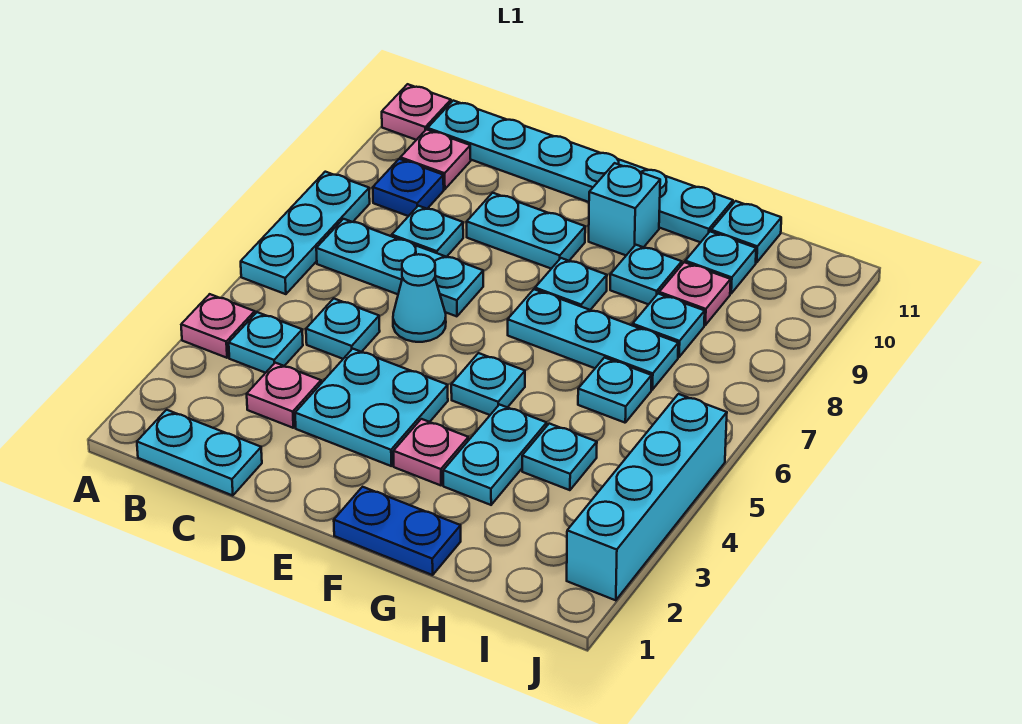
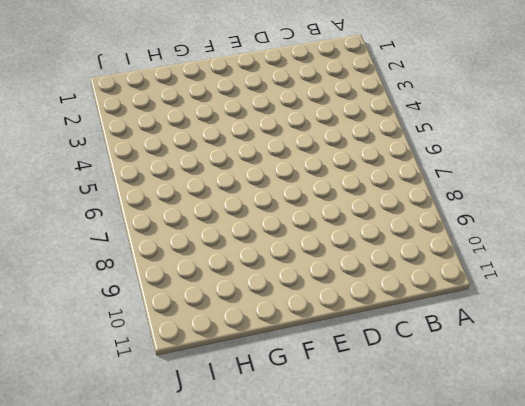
none -> pink plate A4 level 1
none -> cyan plate A6:A8 level 1
none -> pink plate A11 level 1
none -> cyan plate B1:C1 level 1

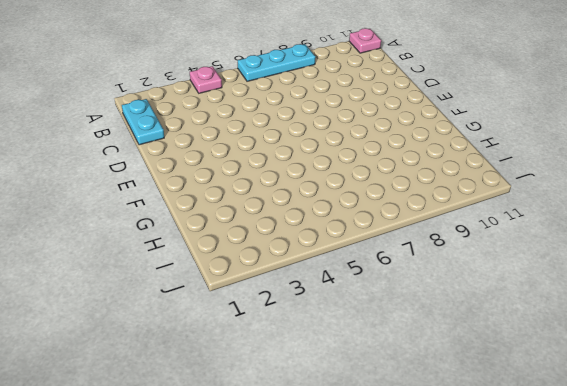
none -> cyan plate B4 level 1
none -> cyan plate B7:D7 level 1
none -> blue plate B9 level 1
none -> pink plate B10 level 1

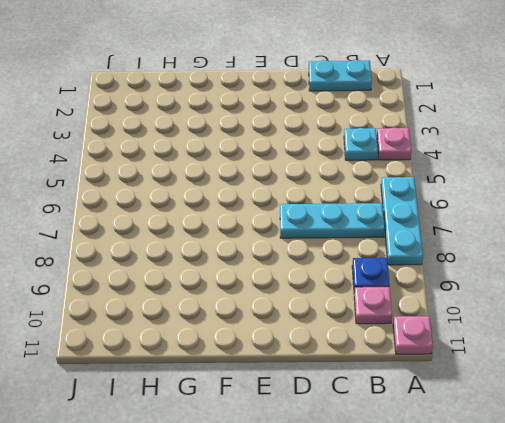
none -> cyan plate B11:G11 level 1
none -> pink plate C3 level 1
none -> cyan plate C5 level 1
none -> cyan plate C8 level 1

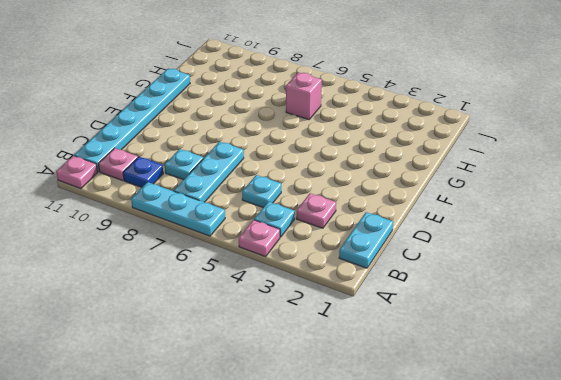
pink brick H6 level 1 -> cyan plate H6 level 1
none -> cyan plate D3:E4 level 1
none -> cyan cone D6 level 1
none -> cyan plate D9:E9 level 1
none -> blue plate F1:G1 level 1

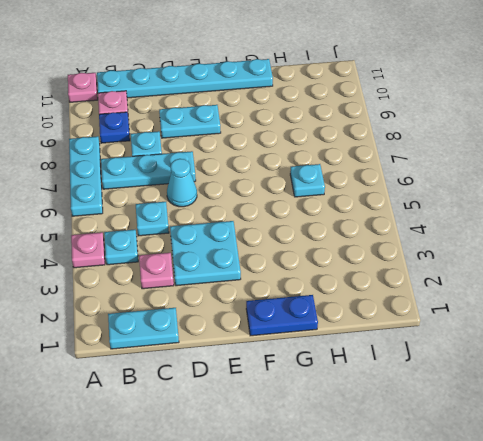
none -> pink plate F3 level 1
none -> cyan plate F5 level 1
none -> cyan plate F7:H7 level 1
none -> cyan plate F8 level 1

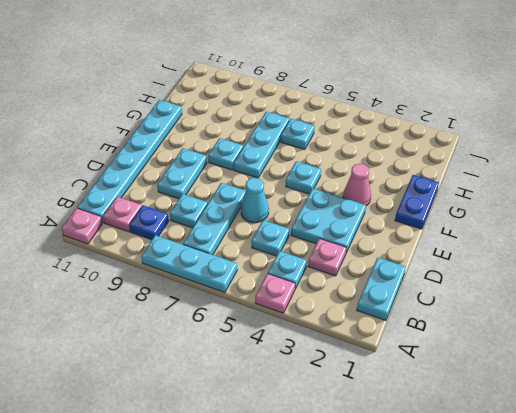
pink cone F3 level 1 -> pink plate F3 level 1
none -> cyan brick F10 level 1
none -> cyan plate G3:G4 level 1
none -> cyan plate G9 level 1
none -> cyan plate H4 level 1

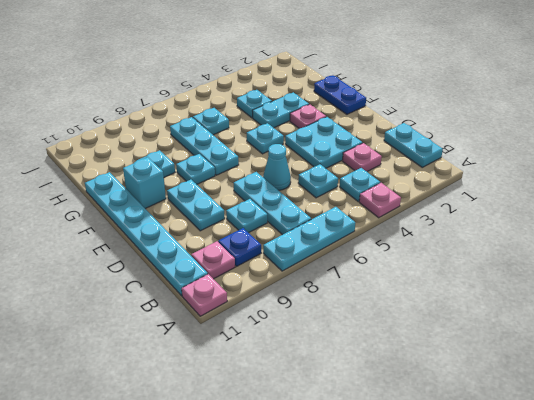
none -> cyan plate H8 level 1
none -> pink plate H9 level 1
none -> cyan plate H10 level 1
none -> cyan plate H11 level 1

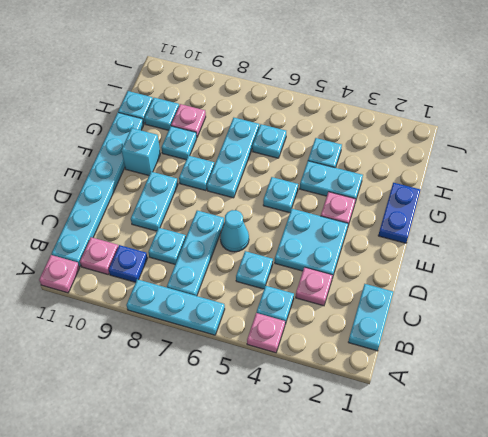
none -> cyan plate H8 level 1
none -> cyan brick J2:J5 level 1

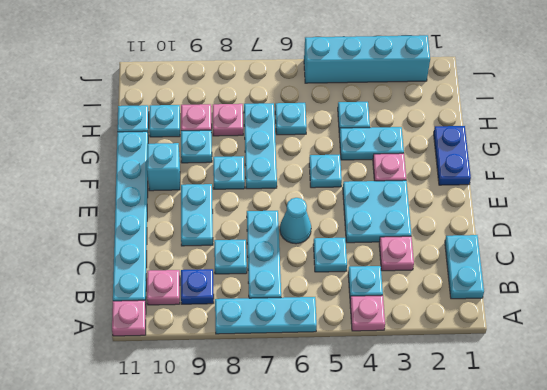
pink plate H8 level 1 -> cyan plate H8 level 1

